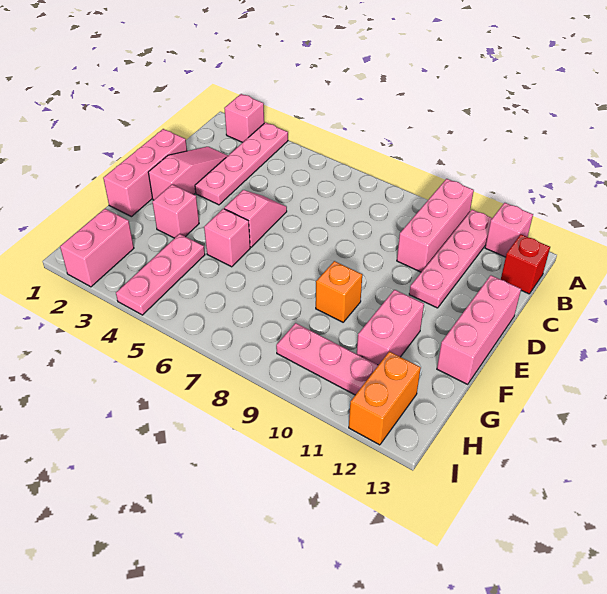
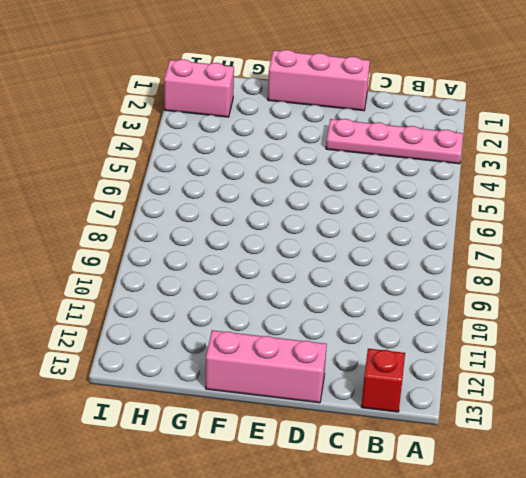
none -> pink brick A2 level 1
none -> pink brick A10:C10 level 1
none -> pink plate A11:D11 level 1

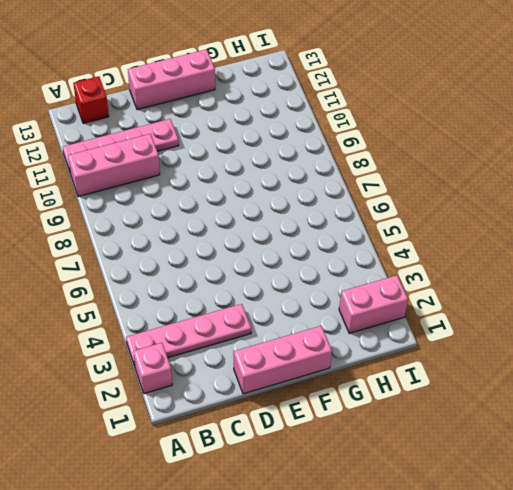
none -> pink brick A12 level 1
none -> pink slope C2:E2 level 1 top E
none -> pink slope D5:E5 level 1 top E

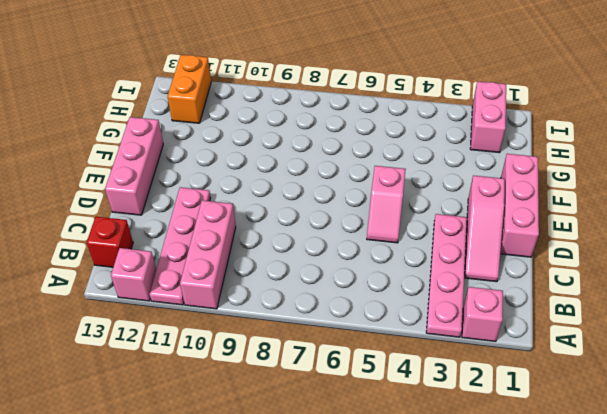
none -> pink brick F3 level 1
none -> pink brick F5 level 1
none -> orange brick F9 level 1

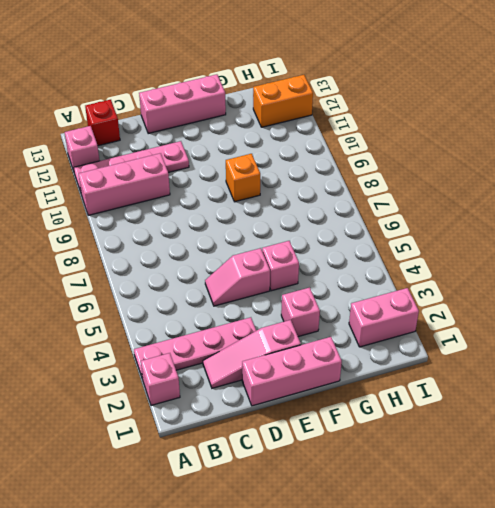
none -> pink brick F11:G11 level 1
none -> pink plate G4:I4 level 1
none -> pink plate H9:H11 level 1

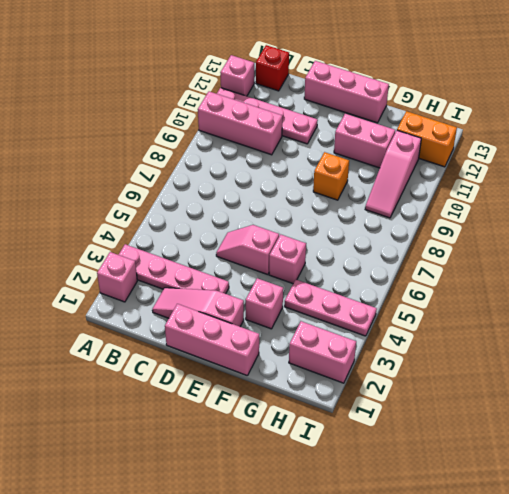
pink slope H9:H11 level 1 top 11 -> pink plate H9:H11 level 1

